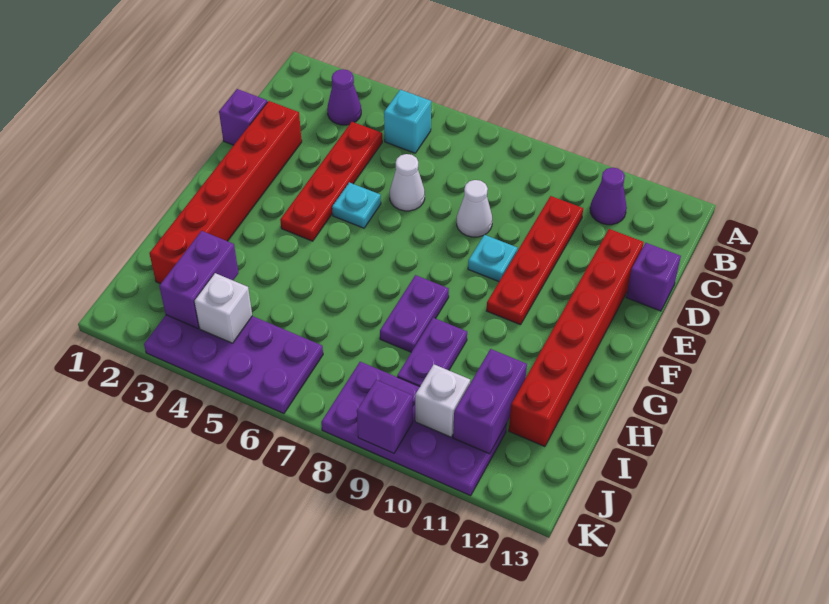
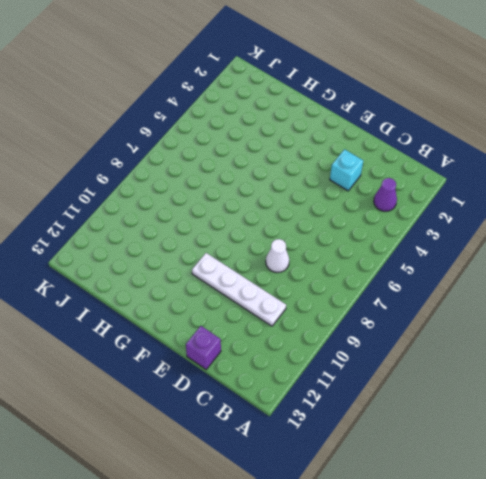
white plate C10:F10 level 1 -> red plate C10:F10 level 1
cyan brick D3 level 1 -> cyan brick B5 level 1
none -> purple cone B11 level 1
none -> red plate C4:F4 level 1
none -> purple brick D1 level 1

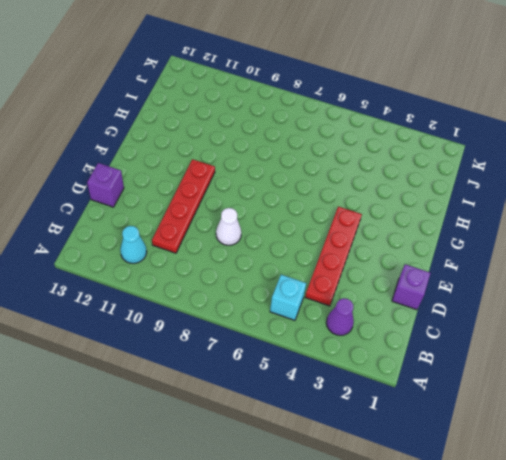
cyan cone B11 level 1 -> purple cone B11 level 1
none -> red brick D2:I2 level 1
none -> white cone D6 level 1
none -> red brick D12:I12 level 1

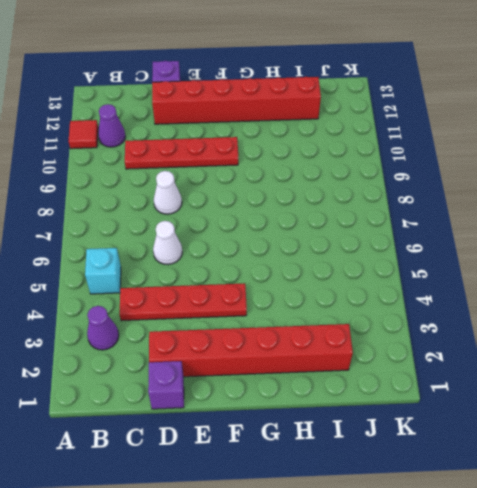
red tile A11 level 1 -> none
none -> cyan plate E5 level 1
none -> cyan plate E9 level 1
none -> purple plate G8:H8 level 1

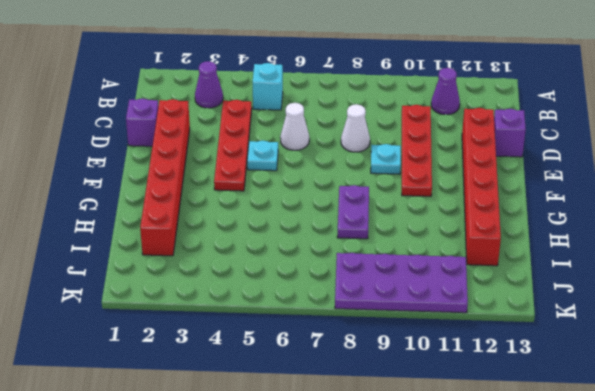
none -> purple plate H9:I9 level 1
none -> purple plate J3:K6 level 1
none -> purple brick I3:J3 level 2

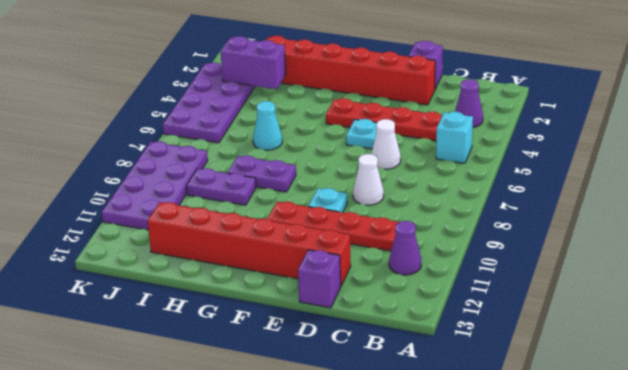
cyan cone H6 level 1 -> none
none -> purple brick I11:J11 level 2
none -> white brick J4 level 2
none -> white brick J10 level 2

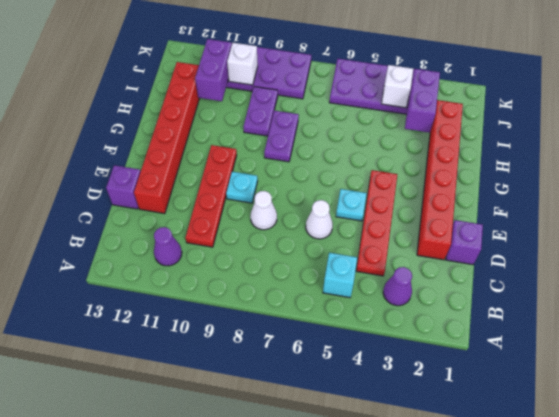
none -> purple brick K9 level 2

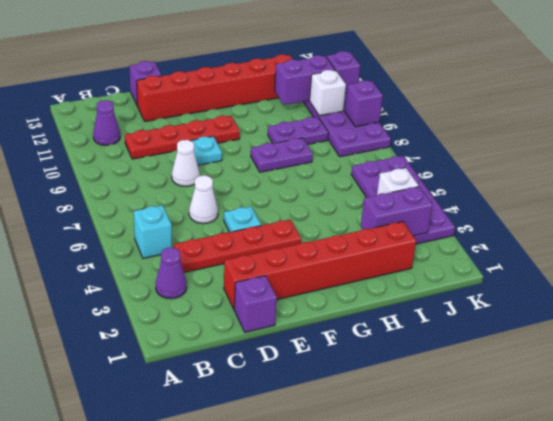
purple brick K11 level 2 -> none

